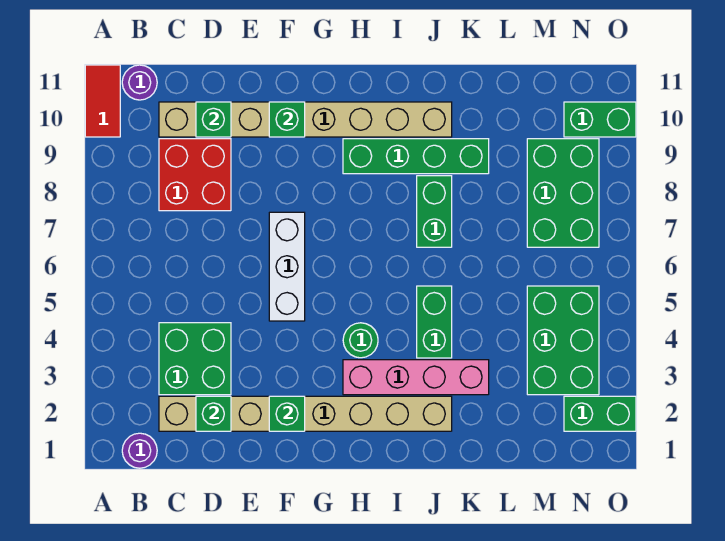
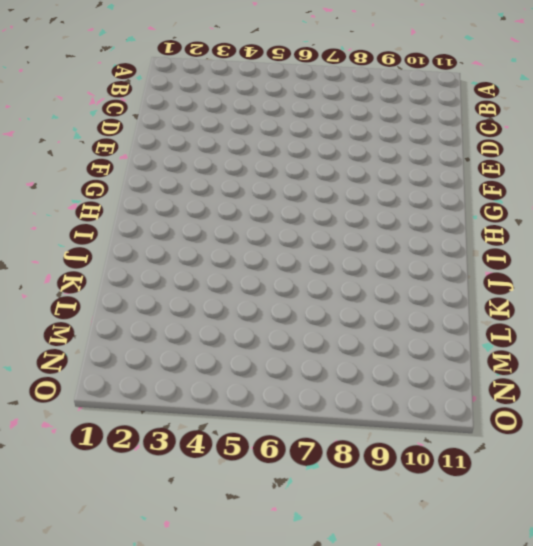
none -> red tile A10:A11 level 1
none -> purple round brick B1 level 1
none -> purple round brick B11 level 1

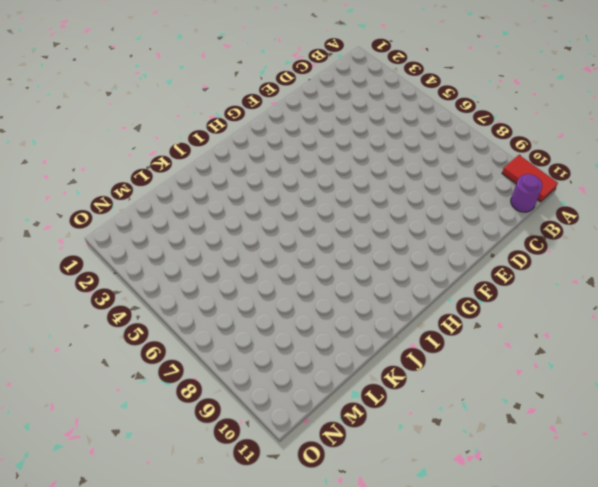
none -> purple round brick B1 level 1
none -> tan brick C2:J2 level 1
none -> green brick C3:D4 level 1

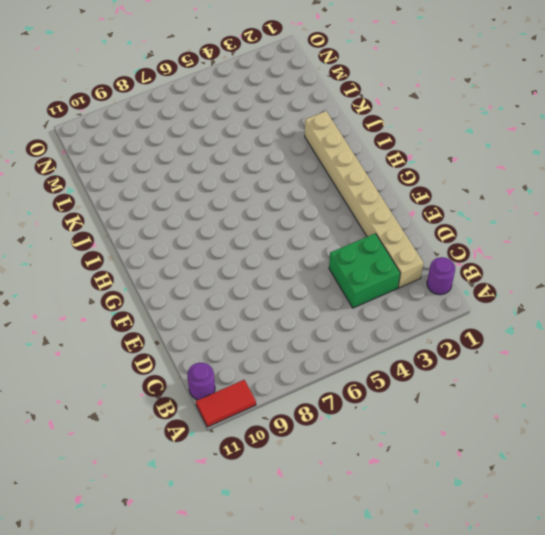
none -> red brick C8:D9 level 1
none -> tan brick C10:J10 level 1
none -> white brick F5:F7 level 1

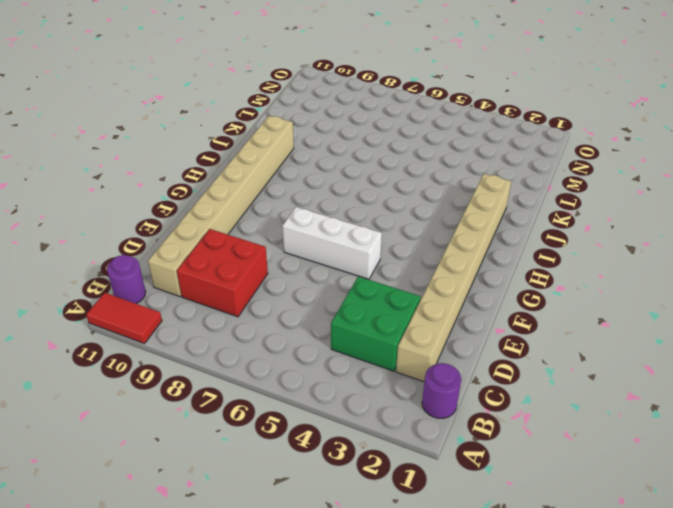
none -> pink brick H3:K3 level 1
none -> green round brick H4 level 1
none -> green brick H9:K9 level 1

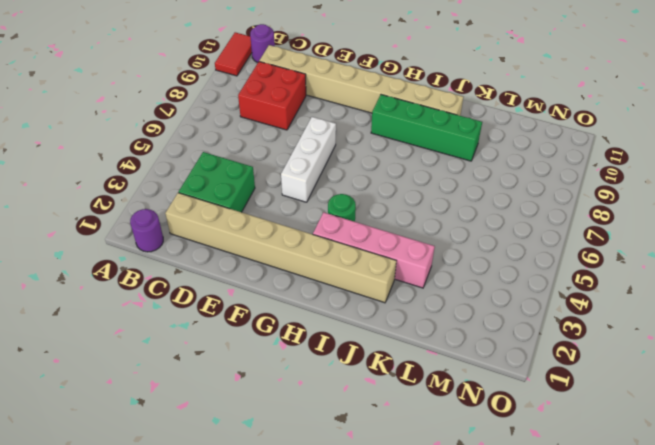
none -> green brick J4:J5 level 1
none -> green brick J7:J8 level 1
none -> green brick M3:N5 level 1

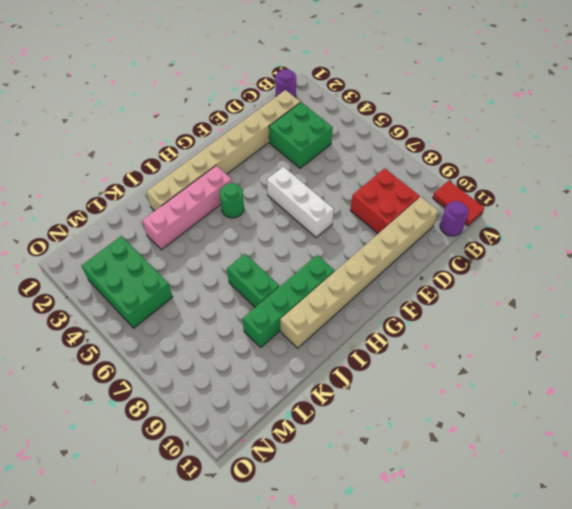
none -> green brick J4:J5 level 1
none -> green brick M7:N9 level 1
none -> green brick N2:O2 level 1

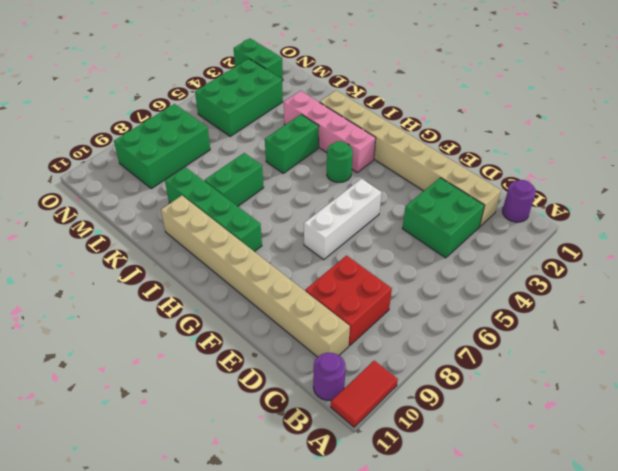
none -> green brick N10:O10 level 1
none -> green brick D2 level 2
none -> green brick D10 level 2

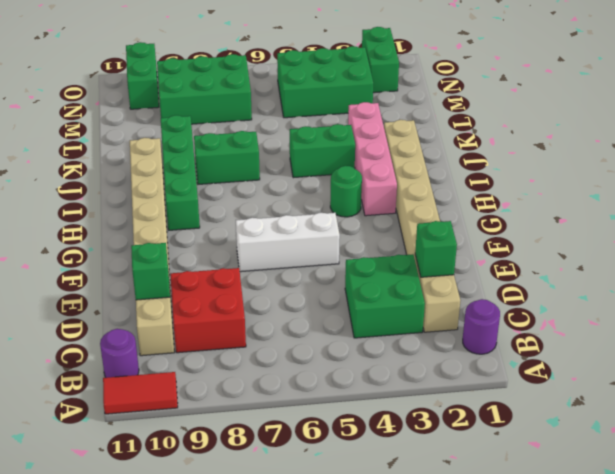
none -> green brick F2 level 2
none -> green brick F10 level 2

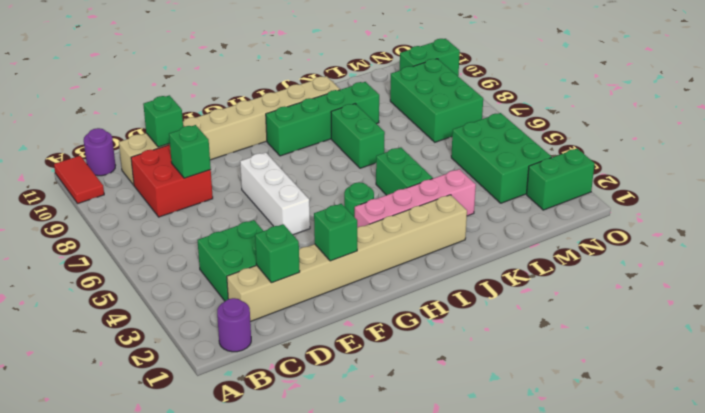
green brick D8 level 2 -> green brick F10 level 2

